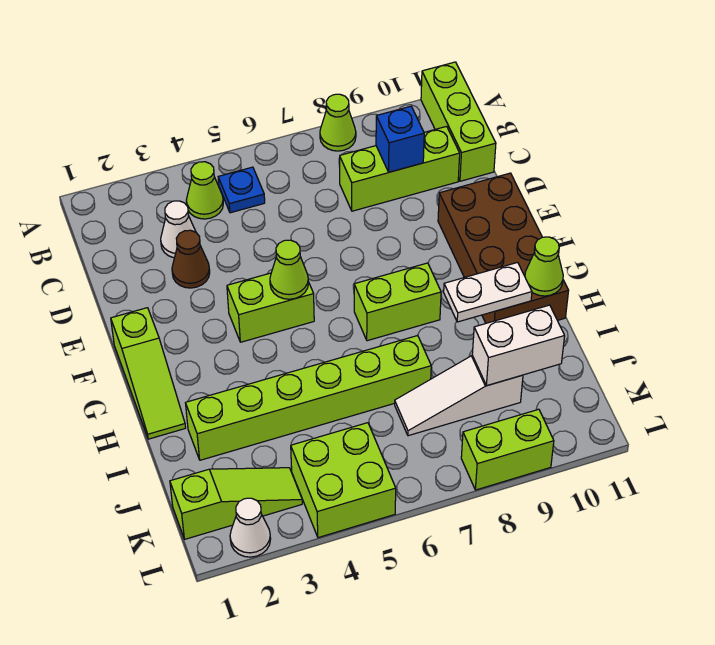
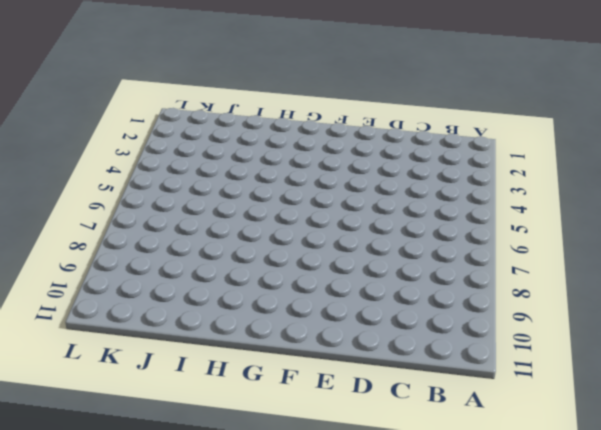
none -> lime cone A8 level 1
none -> lime brick A11:C11 level 1
none -> lime cone B4 level 1

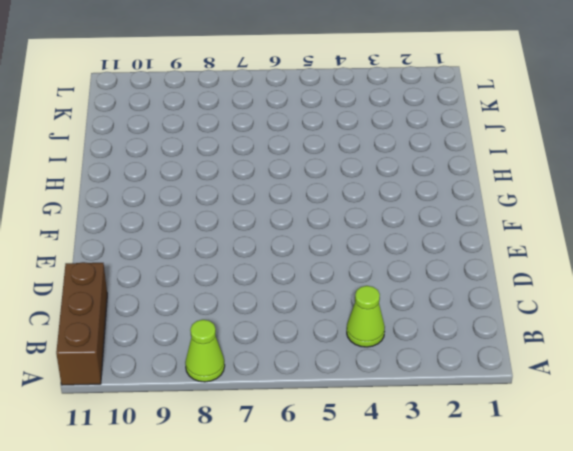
brown brick A11:C11 level 1 -> lime brick A11:C11 level 1
none -> blue plate B5 level 1
none -> white cone C3 level 1
none -> lime brick C8:C10 level 1

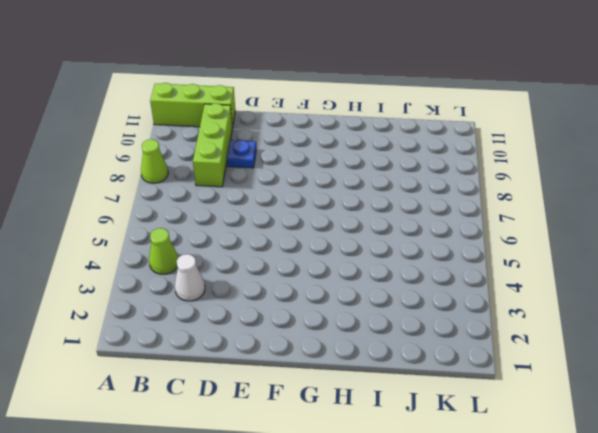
blue plate D9 level 1 -> blue plate B5 level 1
none -> brown cone D3 level 1
none -> brown brick E10:H11 level 1
none -> lime slope F1:H1 level 1 top F

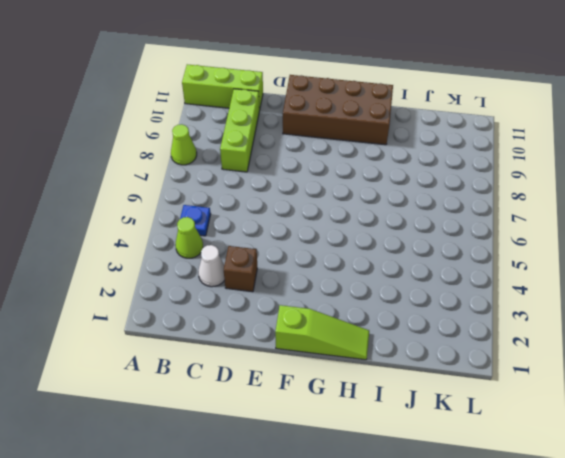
brown brick D3 level 1 -> brown cone D3 level 1
none -> lime brick F4:F5 level 1
none -> lime brick G7:G8 level 1
none -> lime brick I2:I7 level 1

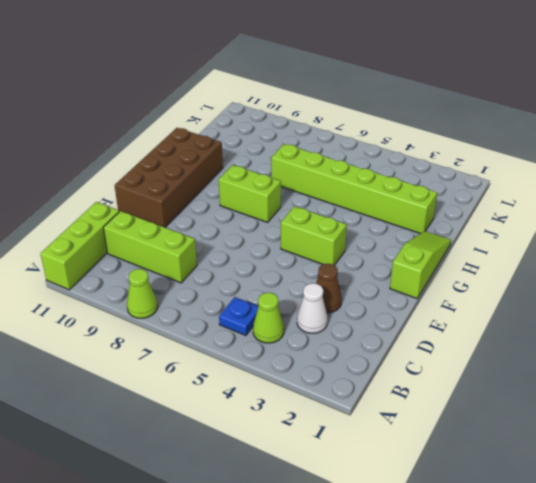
none -> white slope J7:J9 level 1 top 9
none -> lime slope K1:K3 level 1 top 1
none -> lime brick K4:L5 level 1

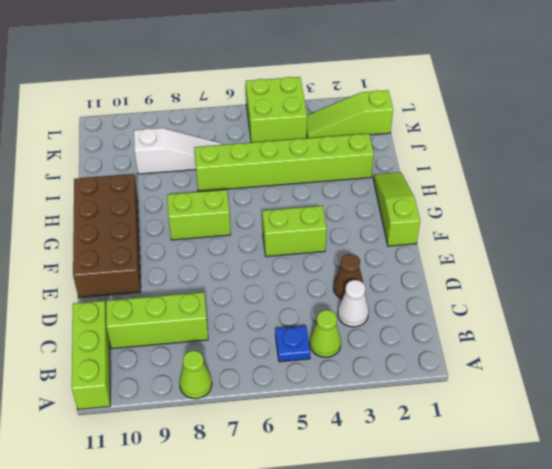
none -> white cone L2 level 1
none -> lime brick L8:L9 level 1
none -> blue brick C9 level 2

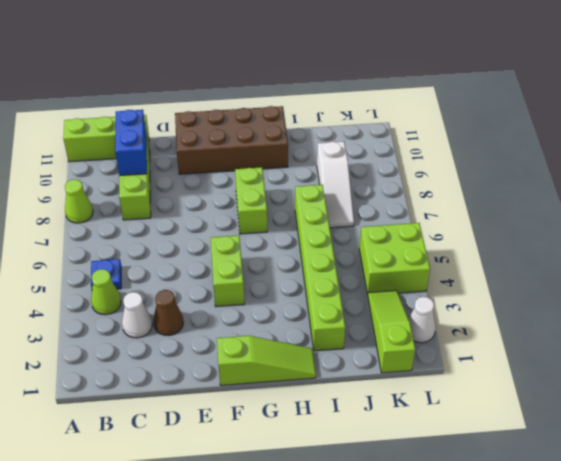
blue brick C9:C10 level 2 -> blue brick C9 level 2
none -> lime brick L8:L9 level 1
none -> lime cone F5 level 2
none -> white plate H9:H10 level 2

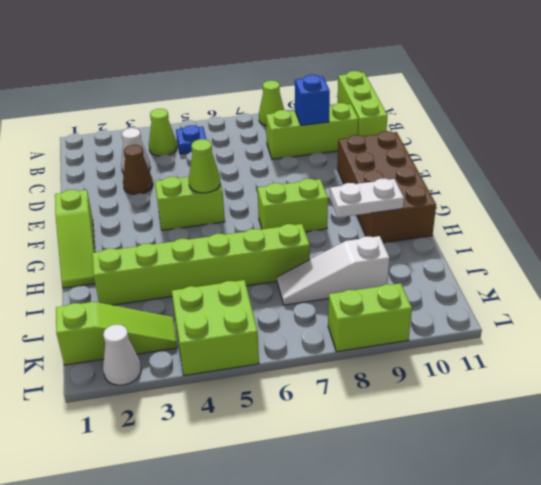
none -> lime cone H11 level 2
none -> white brick J9:J10 level 2

